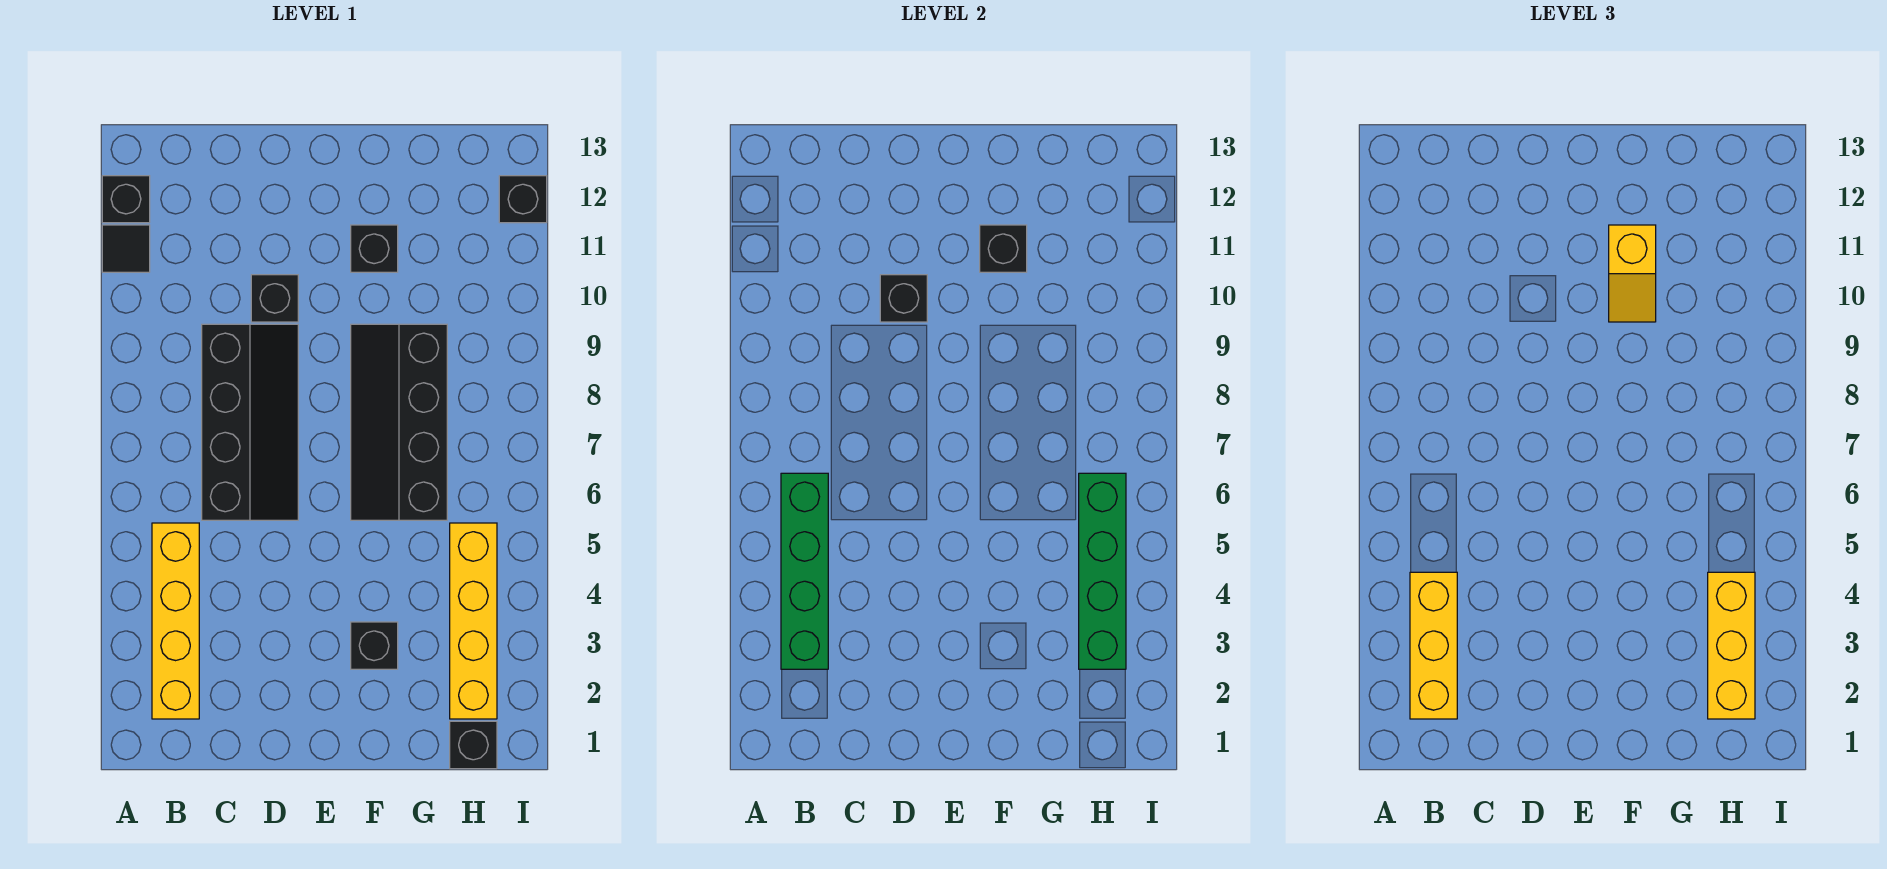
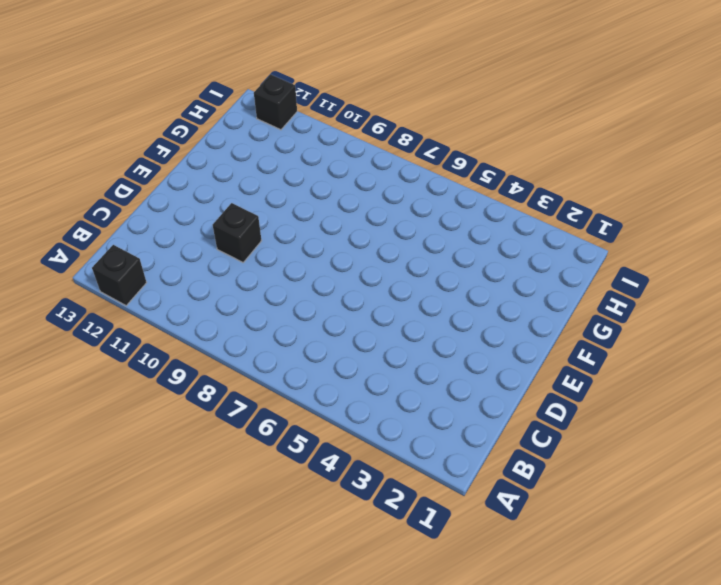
none -> black tile A11 level 1
none -> yellow brick B2:B5 level 1
none -> black slope C6:D9 level 1 top C

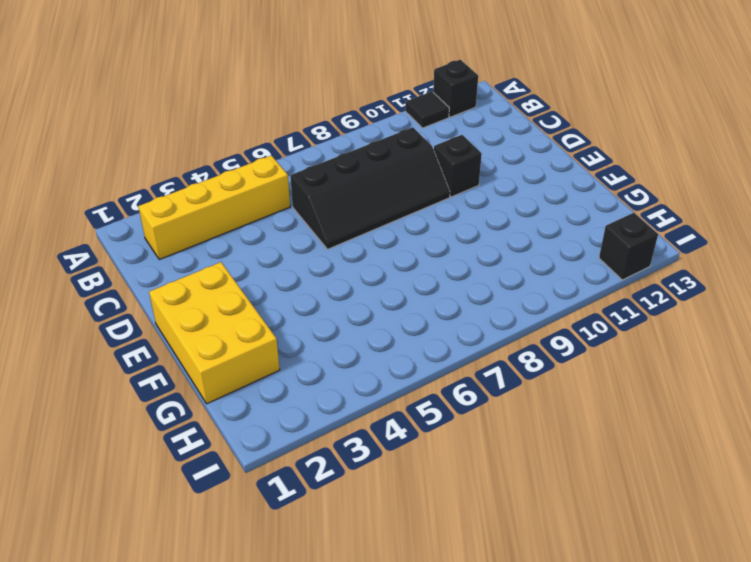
yellow brick E1:G2 level 1 -> none
none -> black brick F3 level 1
none -> black slope F6:G9 level 1 top G
none -> black brick F11 level 1

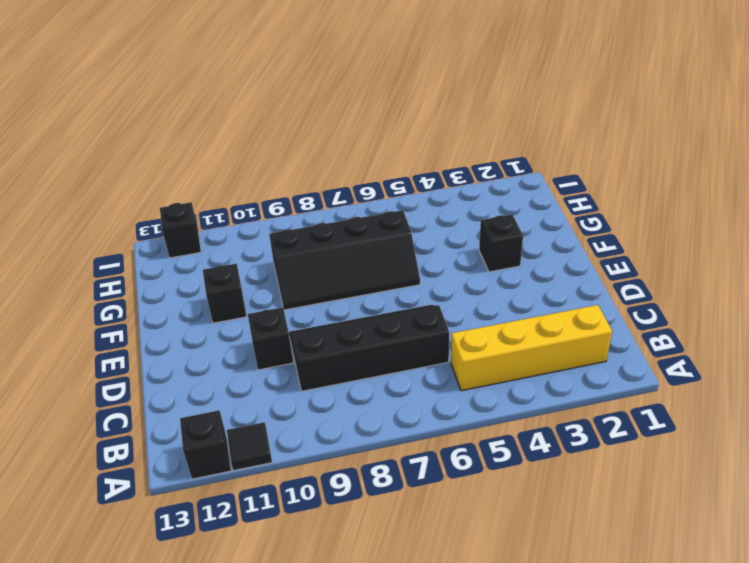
none -> black brick H1 level 1
none -> yellow brick H2:H5 level 1
none -> green brick B3:B6 level 2

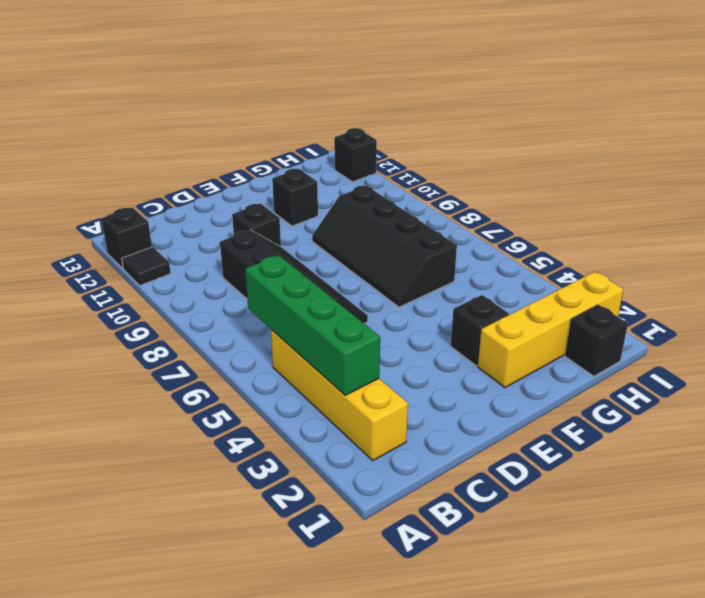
yellow brick F2:I2 level 1 -> yellow brick H2:H5 level 1
none -> black brick D10 level 2
none -> black brick F11 level 2
none -> green brick H3:H6 level 2

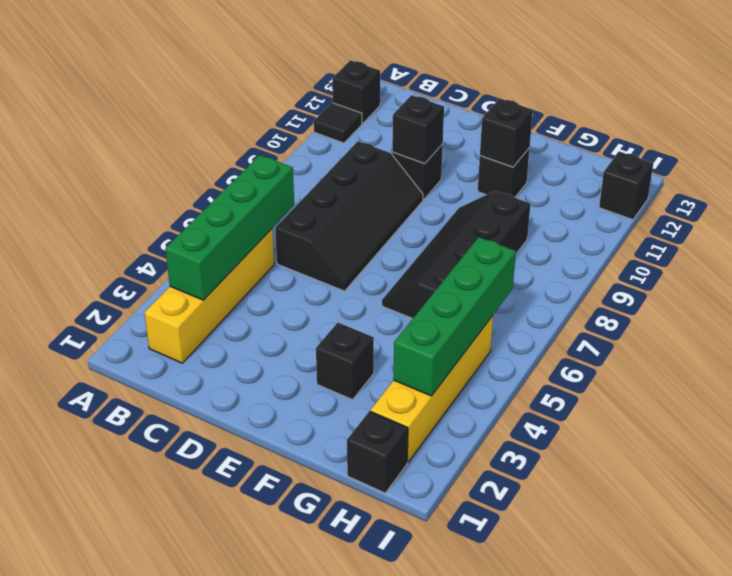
none -> yellow brick B2:B4 level 3
none -> yellow slope F10:F11 level 3 top 11
none -> yellow brick H2:H4 level 3

